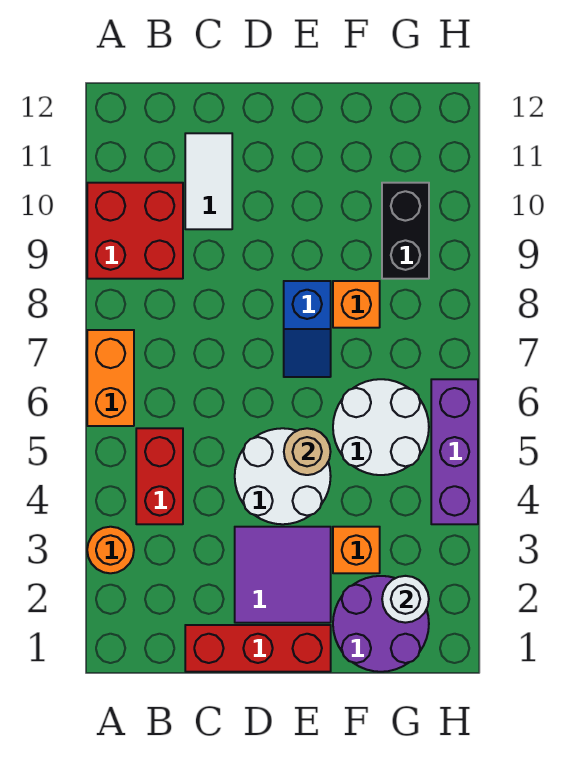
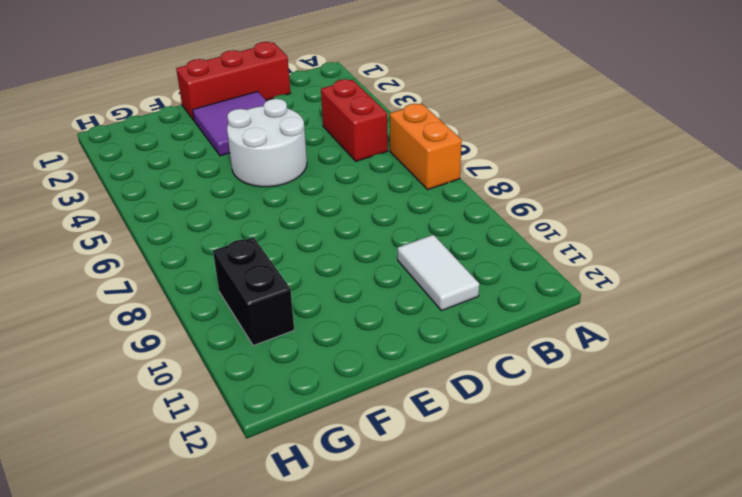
none -> orange round brick A3 level 1
none -> red brick A9:B10 level 1
none -> blue slope E7:E8 level 1 top 8

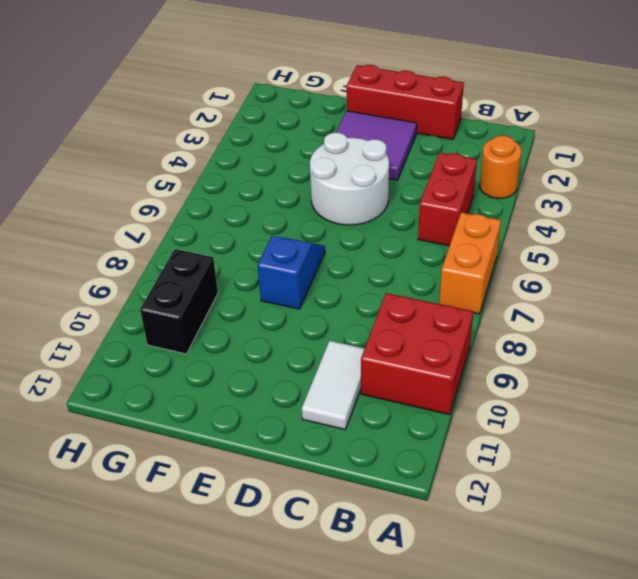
none -> purple round brick F1:G2 level 1
none -> orange brick F3 level 1
none -> white round brick F5:G6 level 1

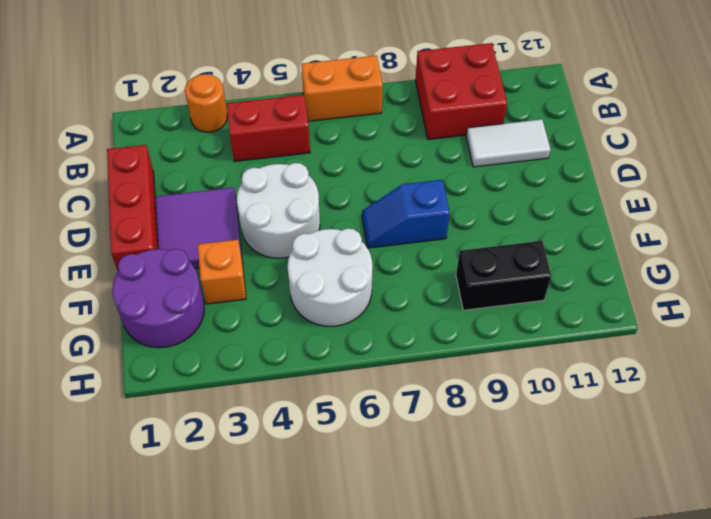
none -> orange brick F8 level 1
none -> purple brick H4:H6 level 1
none -> tan round brick E5 level 2

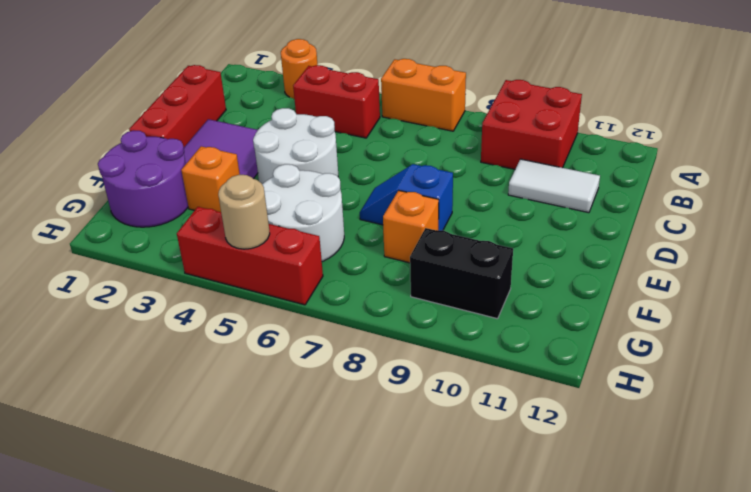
red brick H4:H6 level 1 -> purple brick H4:H6 level 1
tan round brick H5 level 2 -> tan round brick E5 level 2
none -> white round brick G2 level 2

